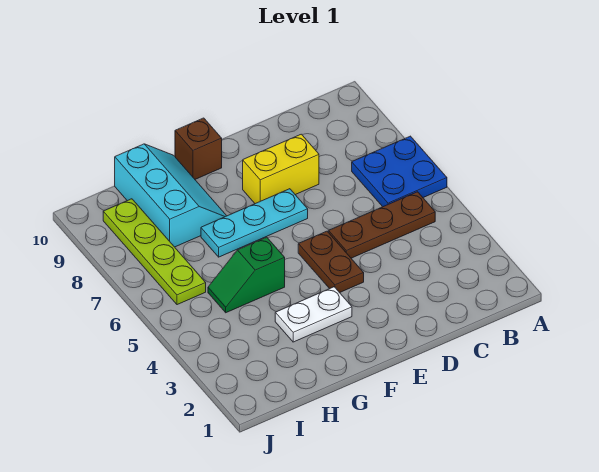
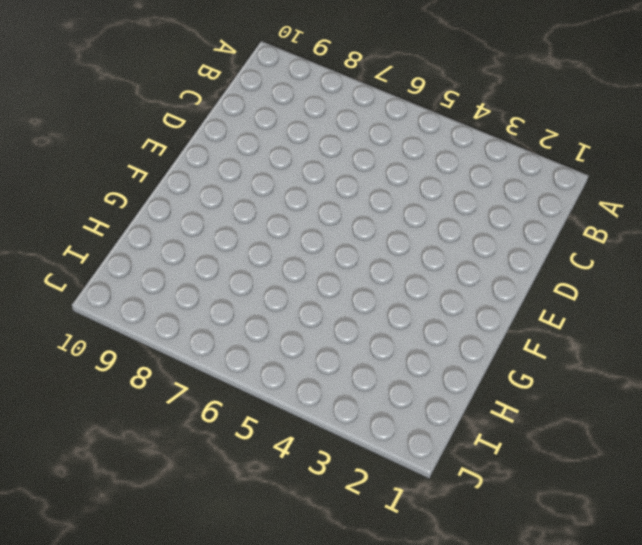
none -> blue plate A6:B7 level 1
none -> brown plate B5:D5 level 1

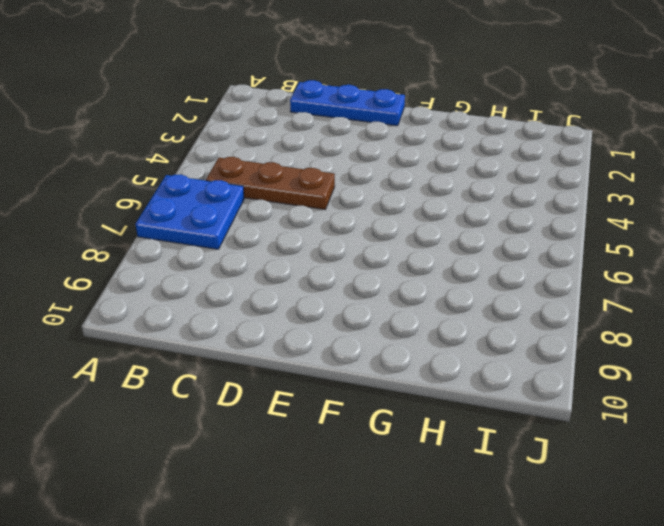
blue plate C1:E1 level 1 -> none
none -> yellow brick D8:E8 level 1
none -> brown plate E4:E5 level 1

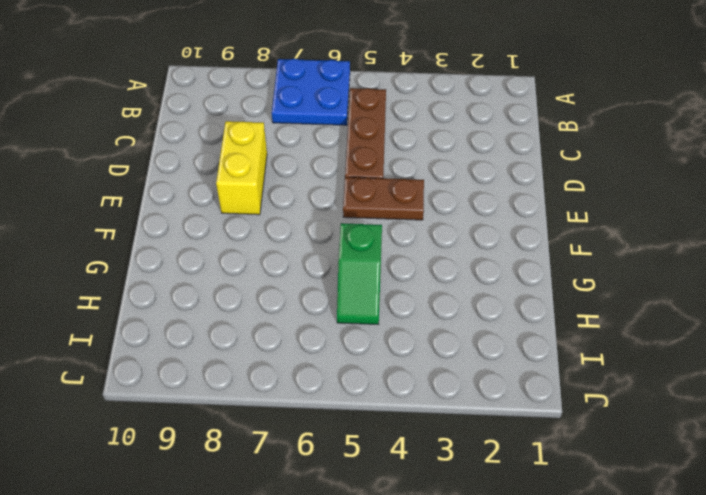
none -> cyan plate E7:G7 level 1
none -> white plate F3:G3 level 1

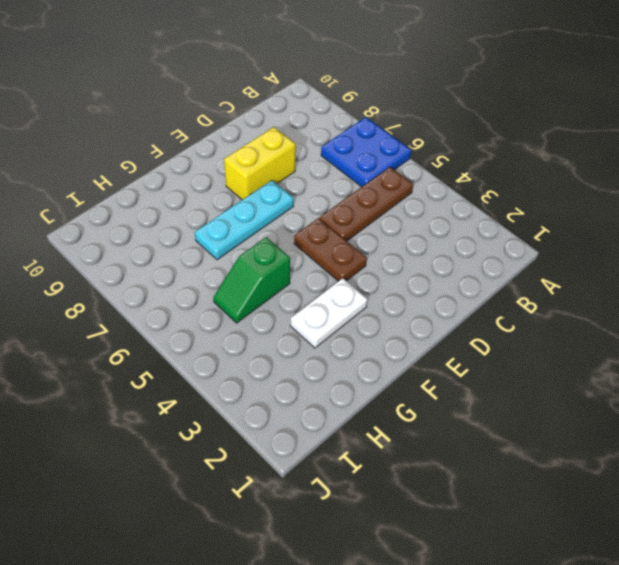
none -> brown brick F10 level 1
none -> cyan slope G8:H10 level 1 top H

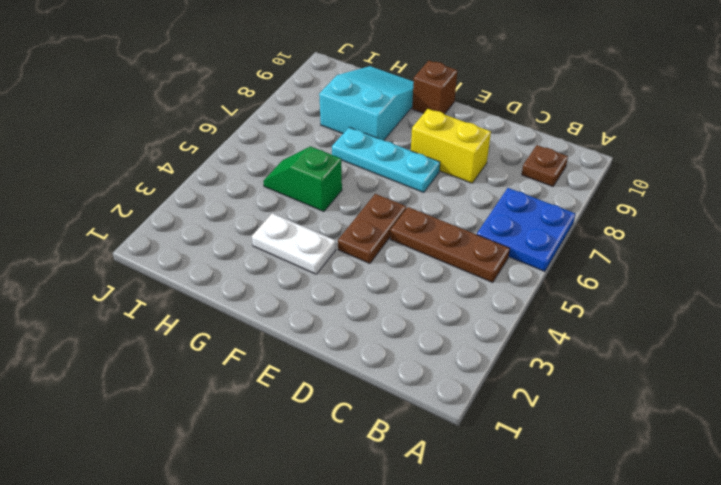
brown plate B9 level 1 -> none
cyan slope G8:H10 level 1 top 8 -> cyan slope G8:H10 level 1 top H
none -> lime plate I6:I9 level 1

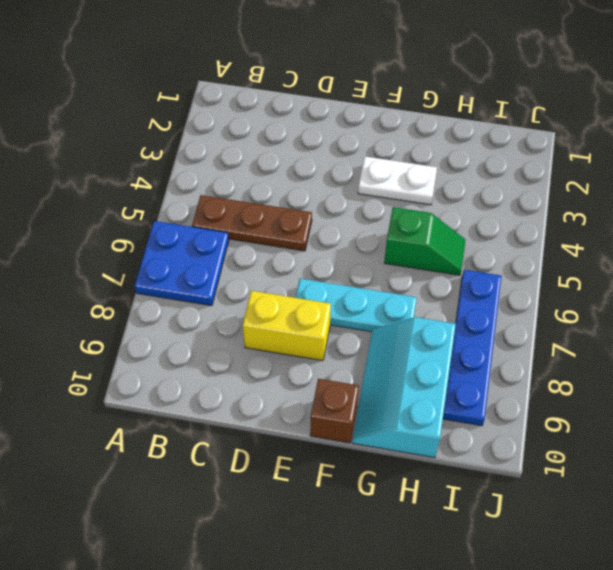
blue plate I6:I9 level 1 -> lime plate I6:I9 level 1
none -> brown plate E4:E5 level 1

